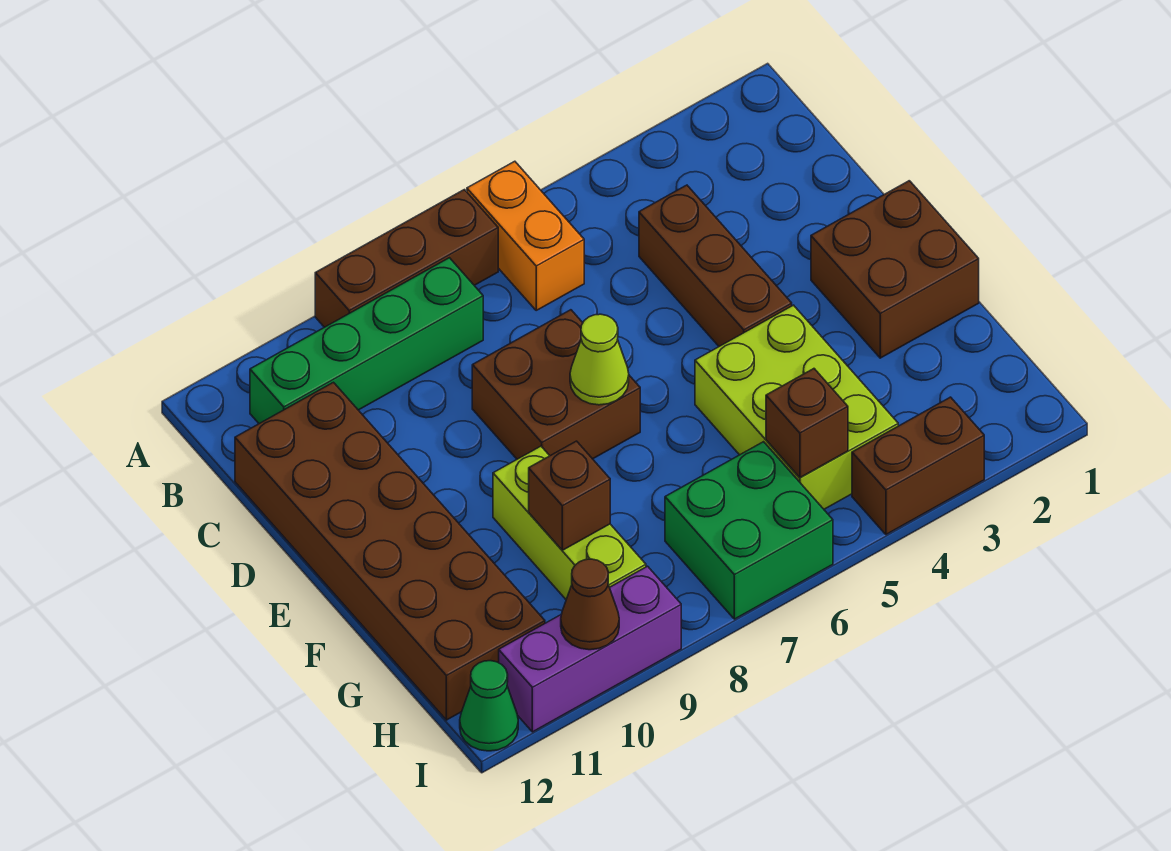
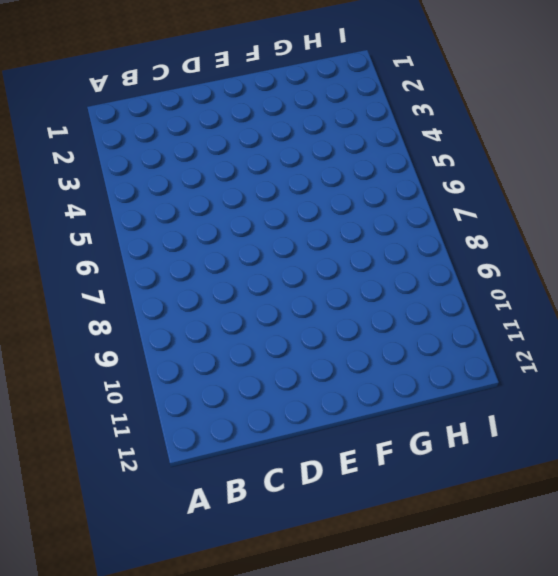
none -> orange brick A6:B6 level 1
none -> brown brick A7:A9 level 1
none -> green brick B8:B11 level 1

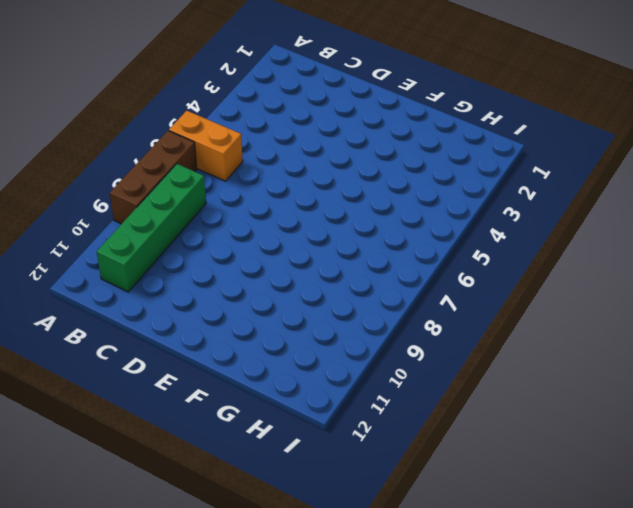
none -> brown brick C4:E4 level 1
none -> brown brick C11:H12 level 1
none -> brown brick D7:E8 level 1

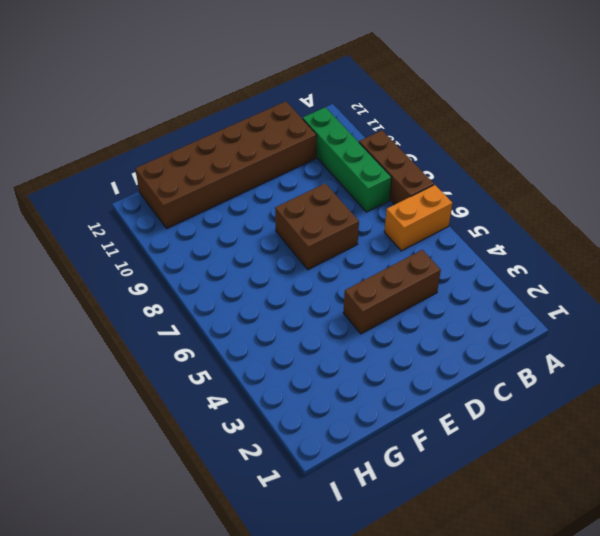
none -> brown brick E1:F2 level 1
none -> lime brick F4:H5 level 1
none -> lime brick F9:H9 level 1

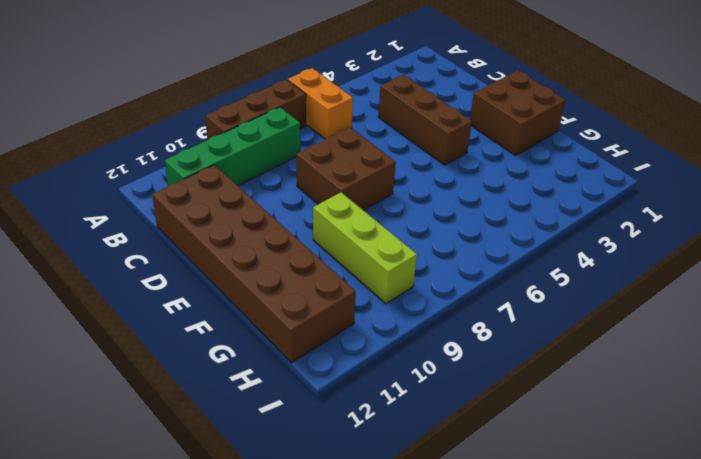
none -> lime brick F4:H5 level 1
none -> green brick H6:I7 level 1
none -> brown brick I3:I4 level 1

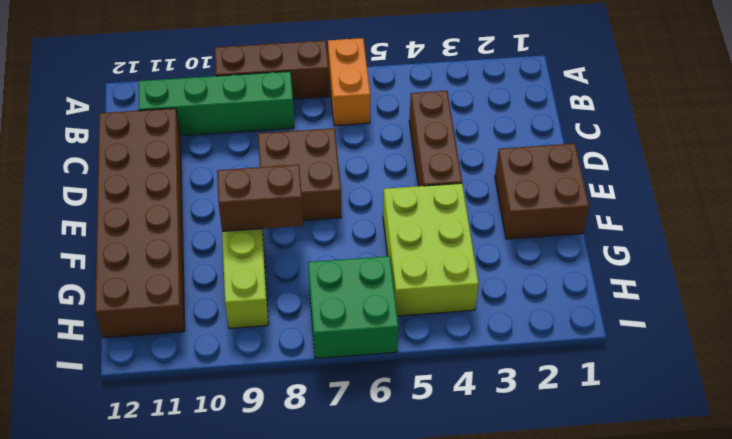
brown brick F8:F9 level 2 -> brown brick I3:I4 level 1
none -> purple brick I9:I11 level 1
none -> green cone I12 level 1
none -> lime cone E7 level 2

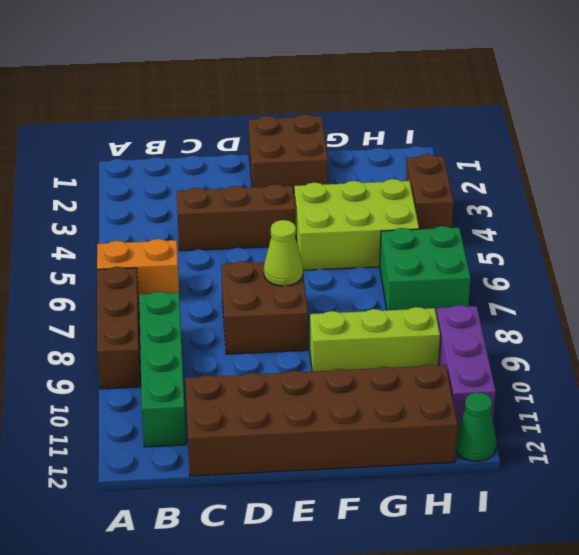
none -> brown brick G9 level 2
none -> brown brick H5 level 2
none -> brown cone I10 level 2

